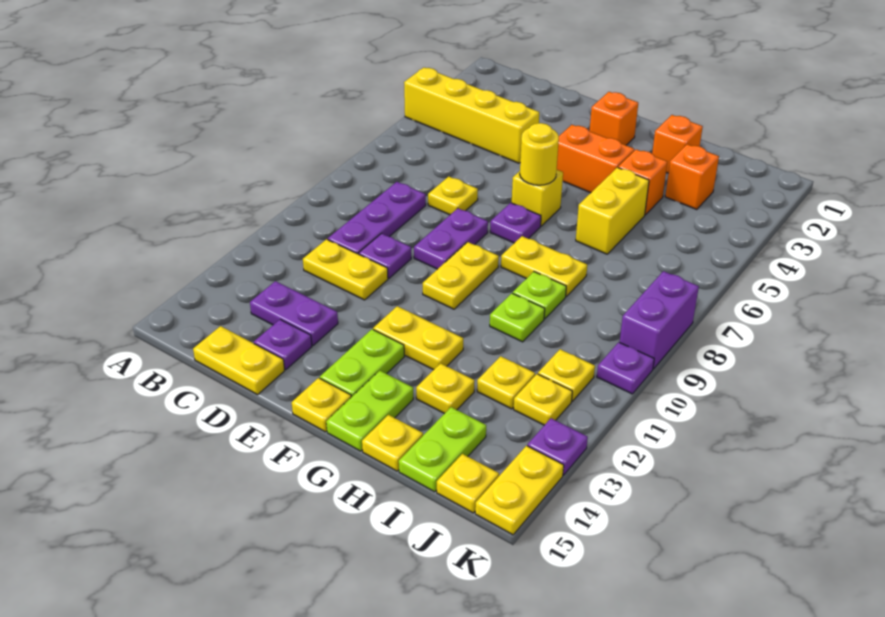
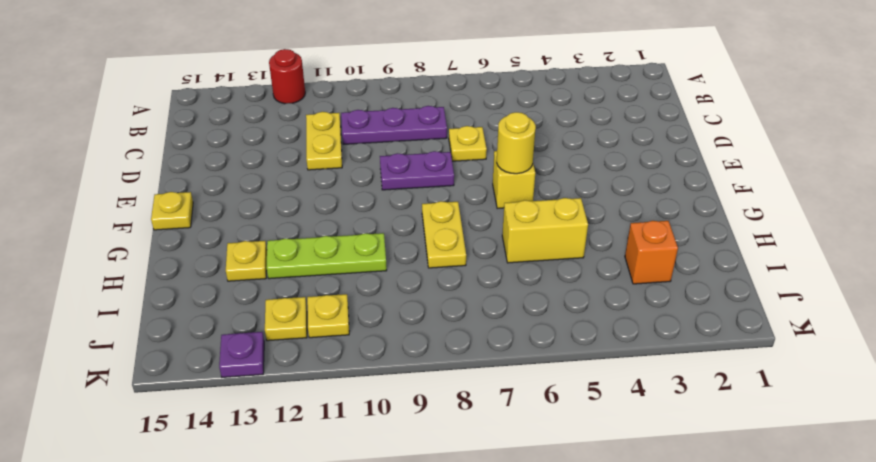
red round brick A12 level 1 -> none
lime plate H10:H12 level 1 -> lime plate H10 level 1
none -> yellow brick A4:D4 level 1
none -> purple plate C13:D13 level 1
none -> yellow plate C15:D15 level 1
none -> purple plate D10 level 1

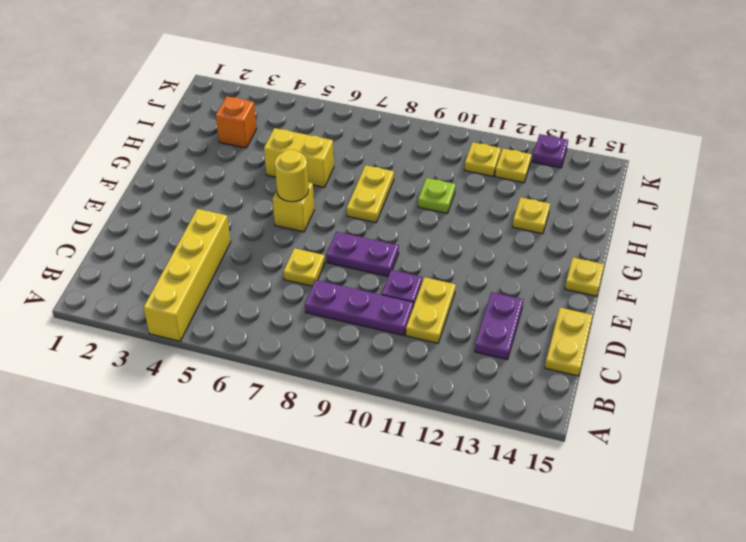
none -> purple plate D14 level 1
none -> orange brick F2 level 1
none -> orange brick F4:G4 level 1
none -> purple plate F7 level 1

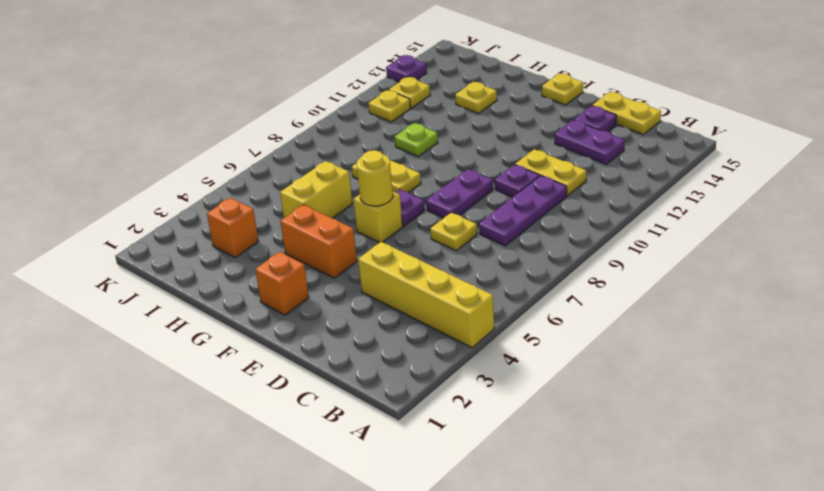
none -> yellow plate F9:F10 level 1
none -> yellow plate F12:G12 level 1
none -> lime plate F13:F14 level 1
none -> lime plate G14:G15 level 1

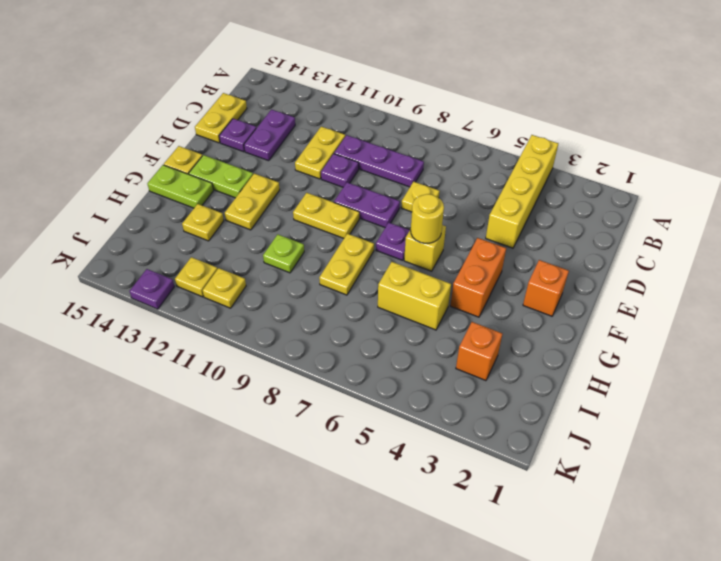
none -> orange brick H2 level 1
none -> orange brick H4 level 1
none -> lime plate H9 level 1
none -> yellow plate H15 level 1

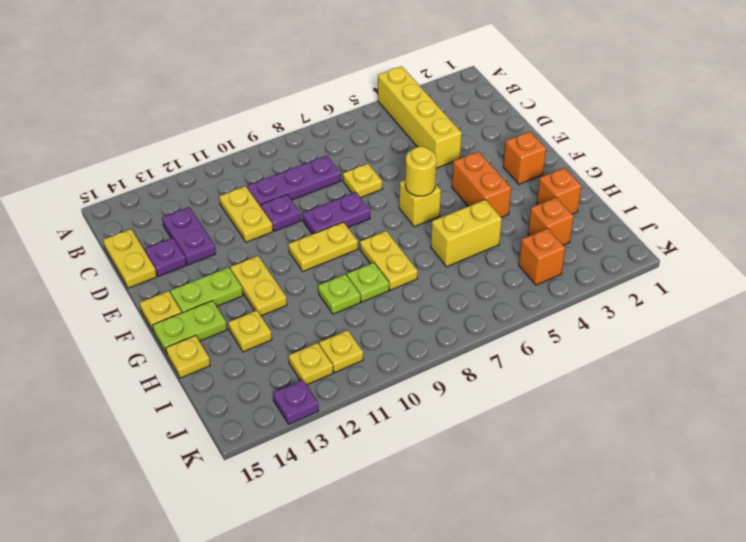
orange brick J4 level 1 -> orange brick H4 level 1
none -> purple plate F7 level 1
none -> yellow plate I12 level 1
none -> lime plate I14:I15 level 1
none -> yellow plate J15 level 1

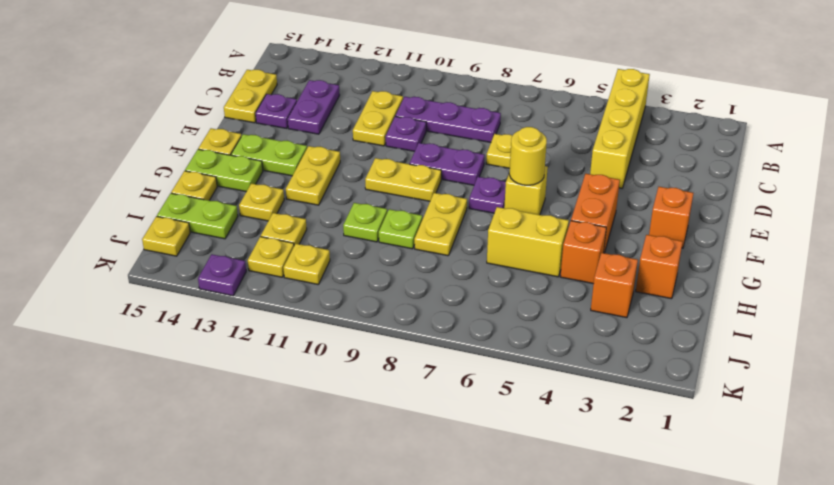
none -> purple brick K8:K9 level 1
none -> purple plate K10 level 1
none -> yellow plate K14:K15 level 1

